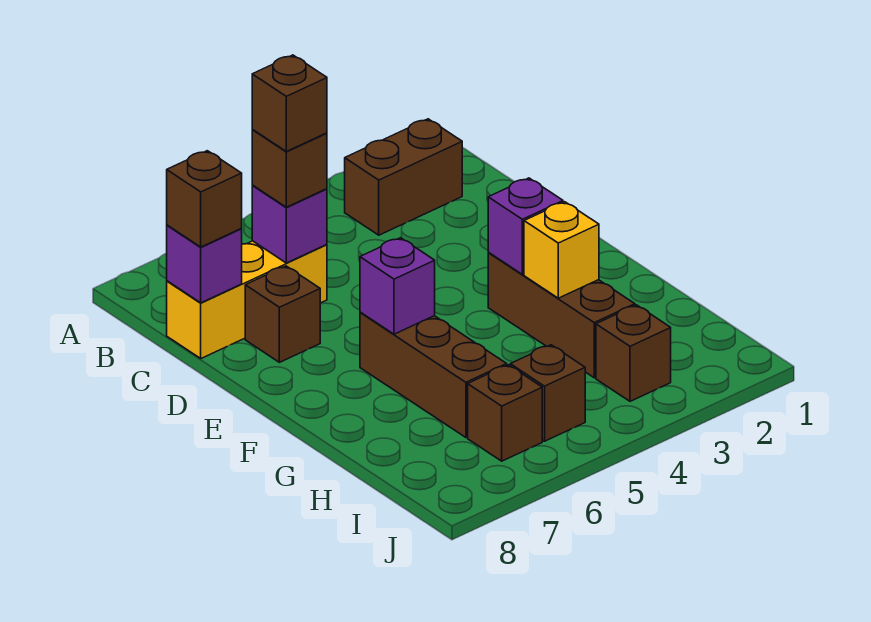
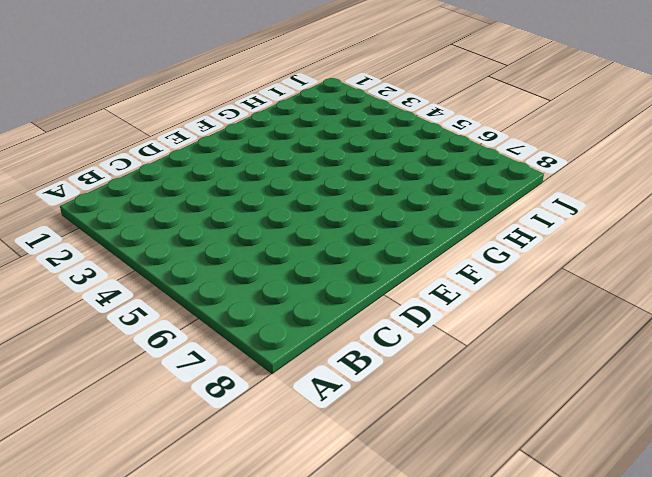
none -> brown brick B2:B3 level 1
none -> yellow brick C6:C8 level 1
none -> brown brick D7 level 1

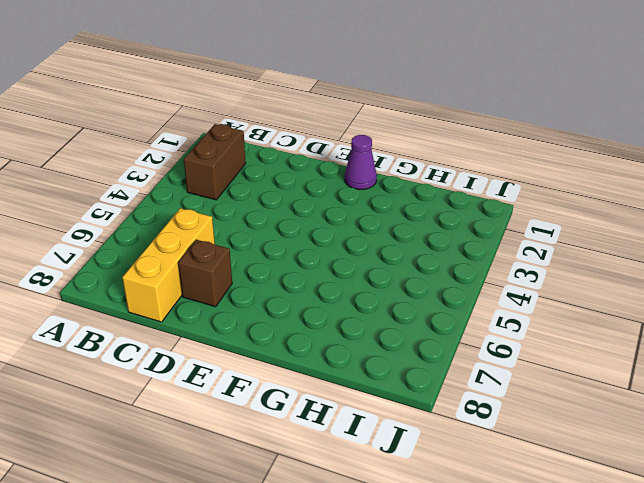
purple cone F1 level 1 -> none
none -> brown brick F3:H3 level 1
none -> brown brick F6:H6 level 1
none -> brown brick I3 level 1

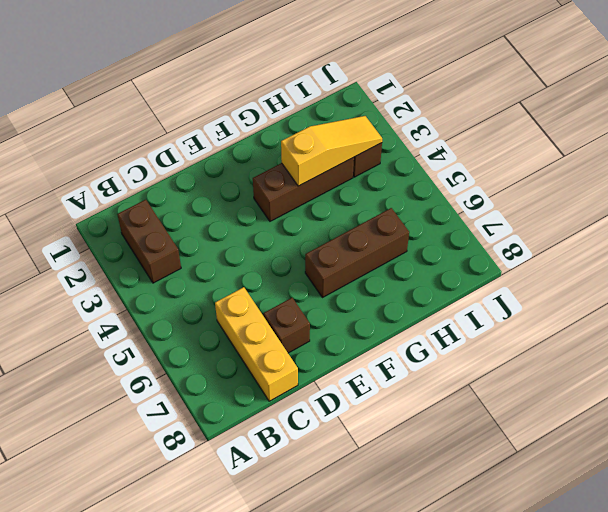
yellow slope G3:I3 level 2 top G -> yellow brick G3 level 2
none -> brown brick I5 level 1
none -> brown brick I6 level 1
none -> purple brick C6 level 2

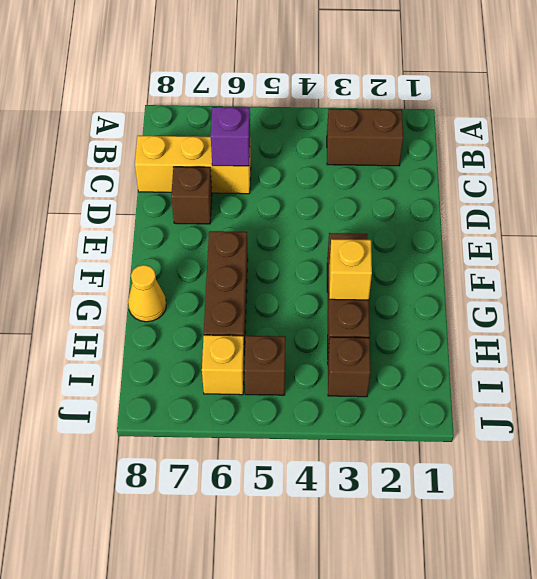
yellow cone G8 level 1 -> none
yellow brick I6 level 1 -> brown brick I6 level 1
none -> purple brick C8 level 2
none -> purple brick F3 level 2
none -> purple brick F6 level 2

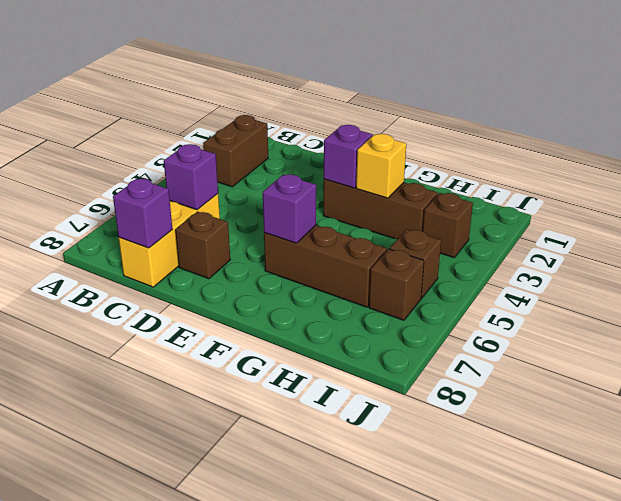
none -> brown brick C6 level 3
none -> brown brick C8 level 3
none -> brown brick C6 level 4

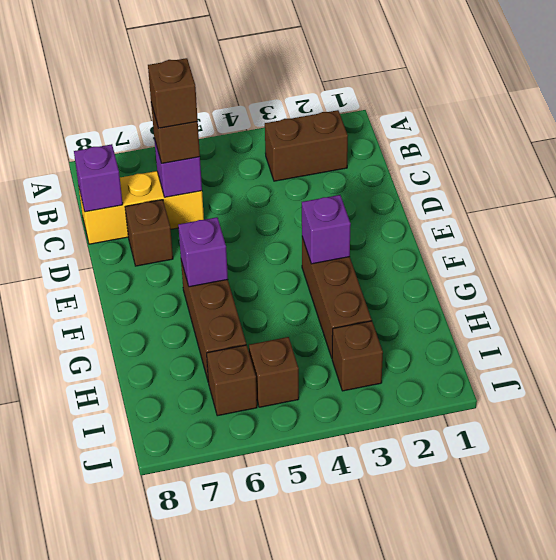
none -> yellow brick G3 level 2
none -> brown brick C8 level 3

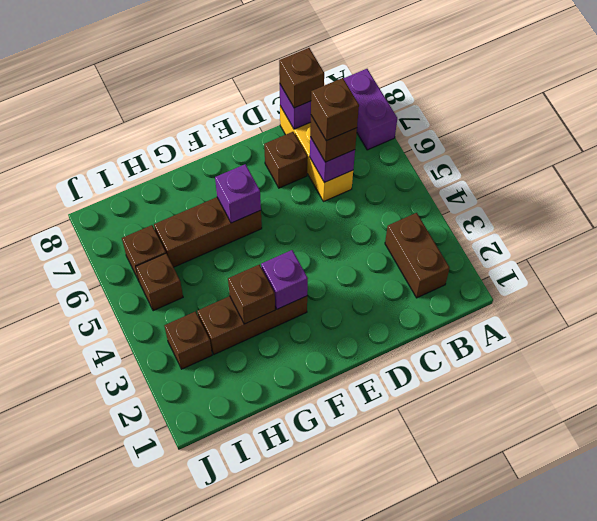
purple brick A7:A8 level 1 -> none
brown brick G3 level 2 -> yellow brick G3 level 2

